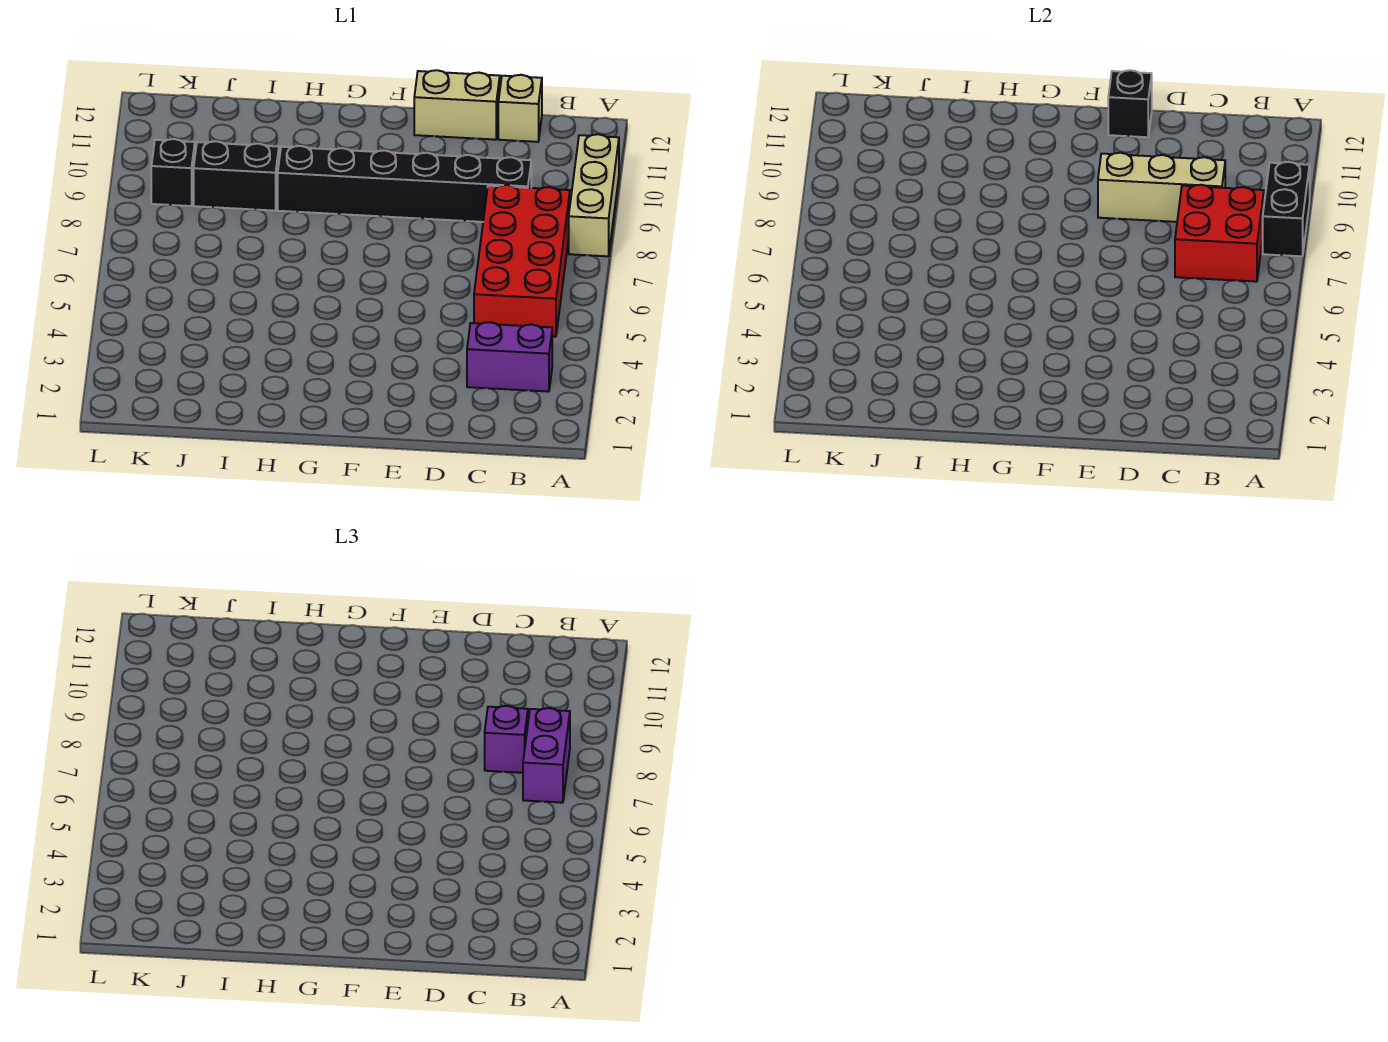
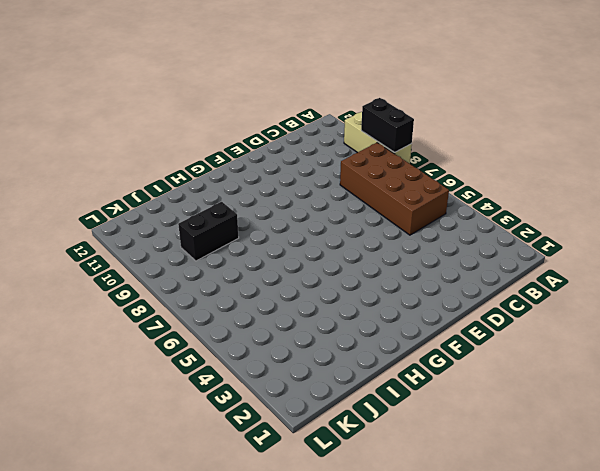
brown brick B5:C8 level 1 -> red brick B5:C8 level 1
none -> purple brick B3:C3 level 1
none -> black brick C9:H9 level 1
none -> tan brick C12 level 1

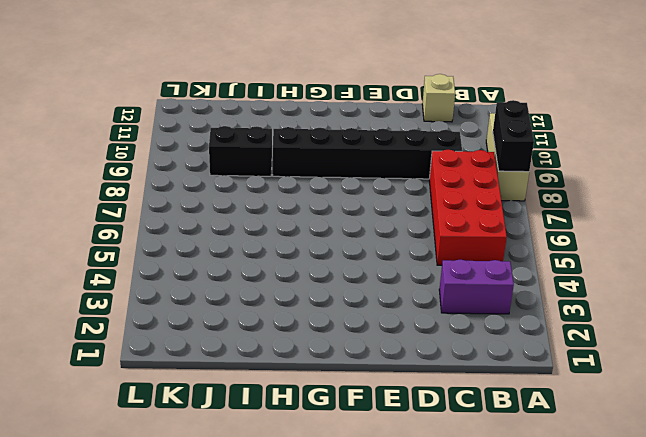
none -> tan brick D12:E12 level 1
none -> black brick K9 level 1
none -> red brick B7:C8 level 2

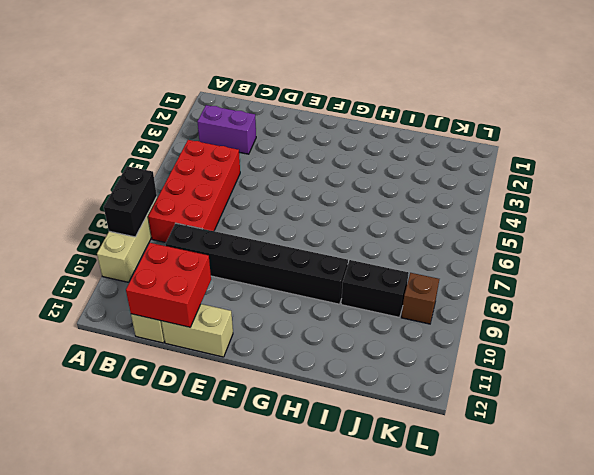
red brick C11:D12 level 2 -> red brick B7:C8 level 2
brown brick K9 level 1 -> black brick K9 level 1
none -> tan brick C9:E9 level 2
none -> black brick E12 level 2
none -> purple brick B7:B8 level 3

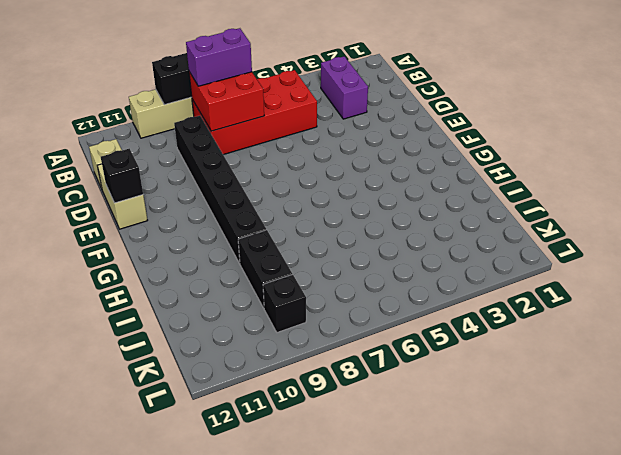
none -> tan brick C9:E9 level 2
none -> purple brick C8 level 3

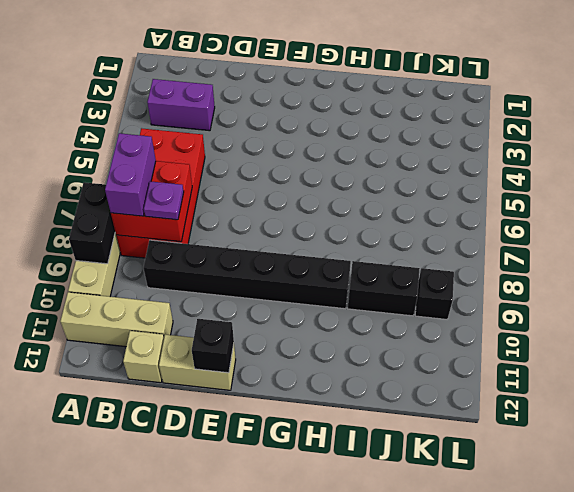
tan brick A11:C11 level 1 -> tan brick C9:E9 level 2
purple plate C8 level 3 -> purple brick C8 level 3

